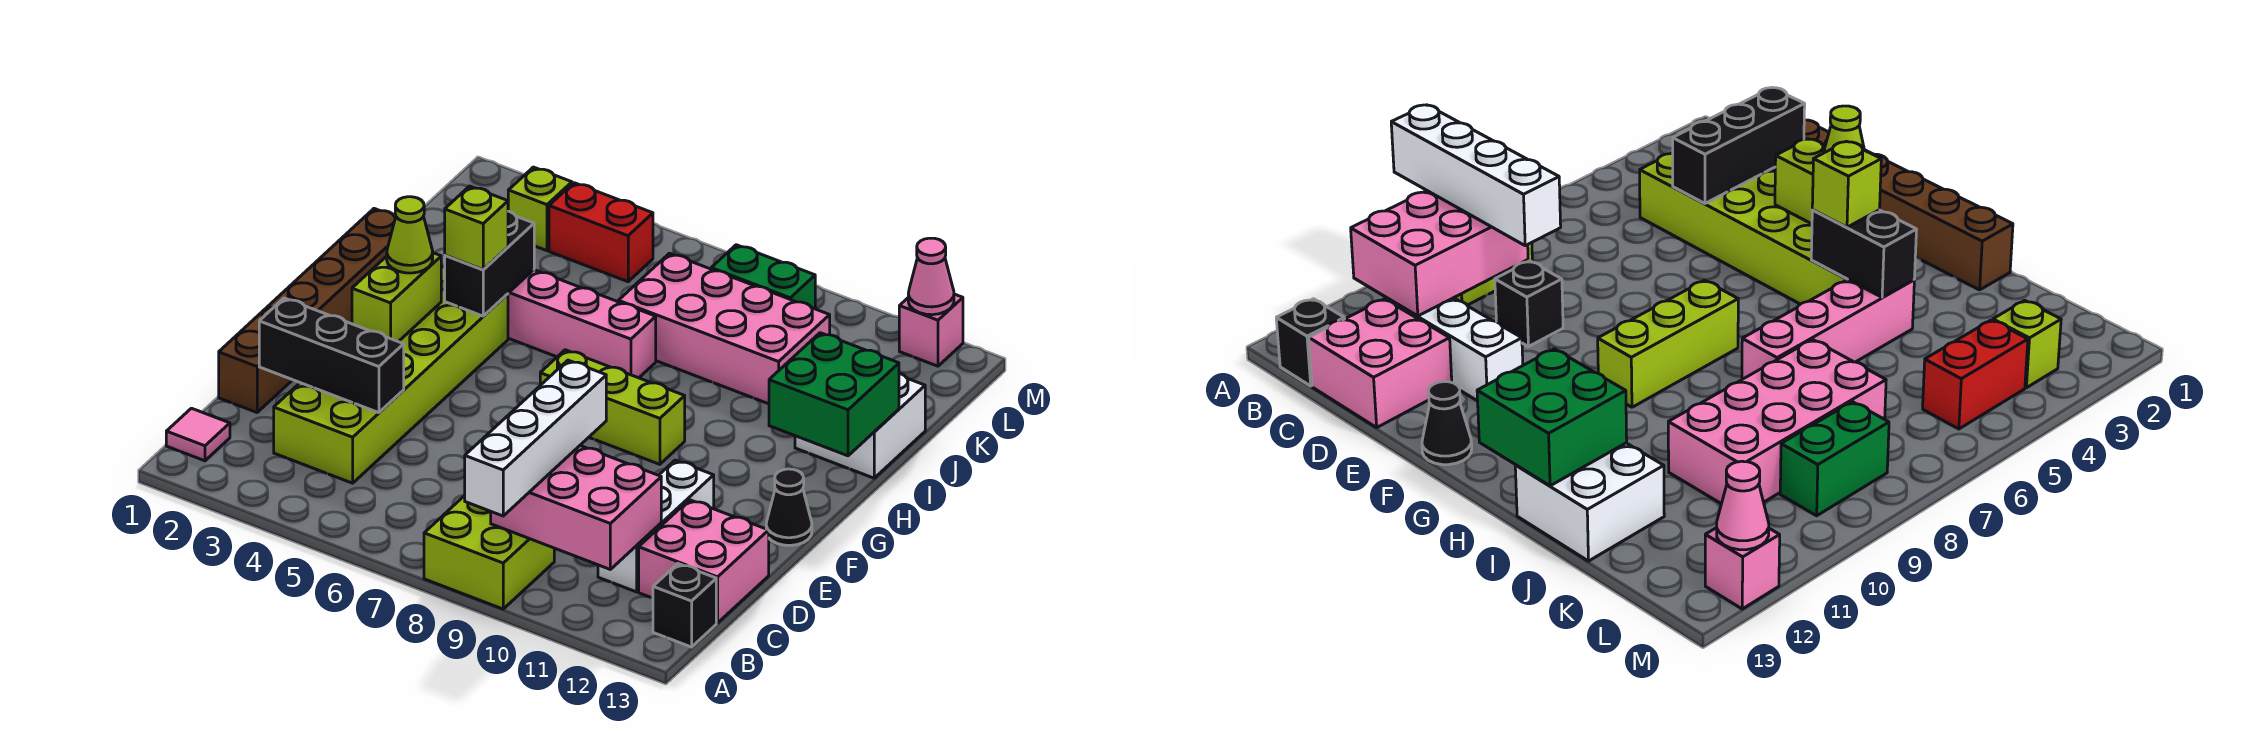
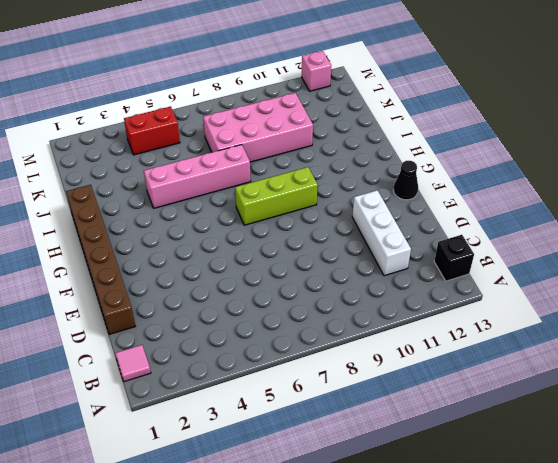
none -> lime brick A8:B9 level 1
none -> lime brick C3:H4 level 1
none -> pink brick C12:D13 level 1

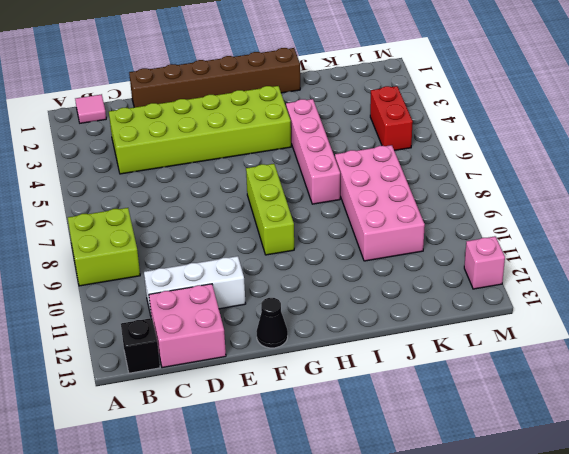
none -> black brick D9 level 1
none -> white brick I12:J13 level 1
none -> lime brick L3 level 1

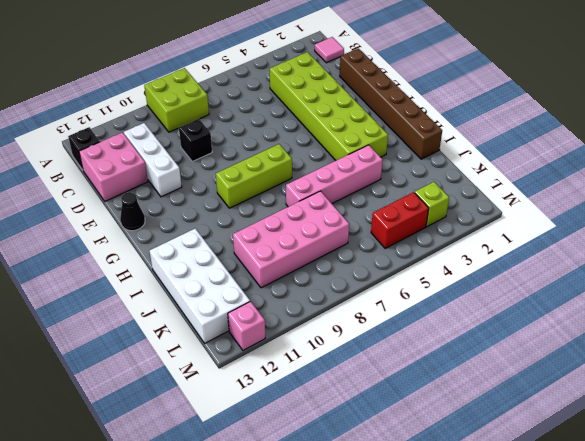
white brick I12:L13 level 1 -> white brick I12:J13 level 1
none -> green brick L8:L9 level 1
none -> pink brick B9:C11 level 2
none -> black brick D2:D4 level 2

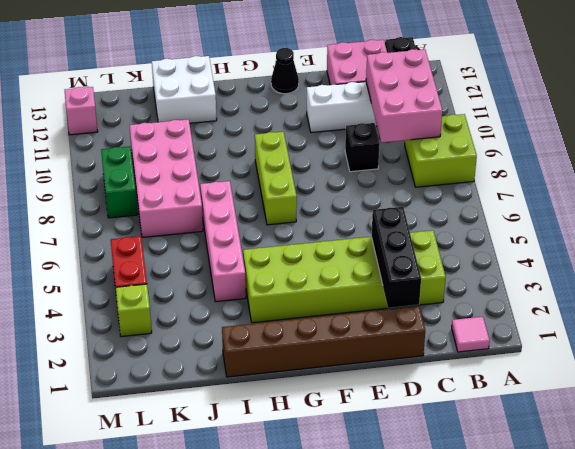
none -> lime brick F3:G3 level 2
none -> black brick H4:I4 level 2
none -> green brick H12:I13 level 2

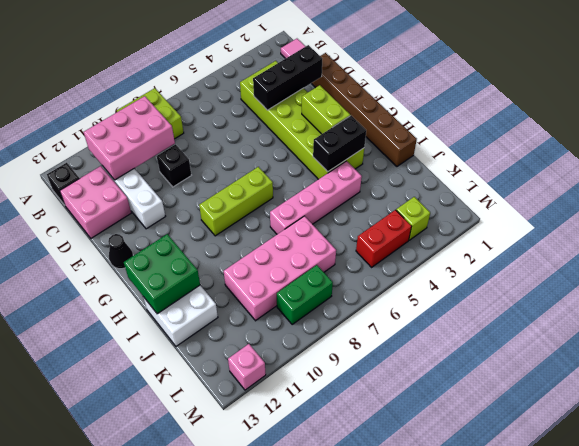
black brick H3:H4 level 2 -> black brick H4:I4 level 2
none -> pink cone M12 level 2
none -> white brick A9:D9 level 3
none -> lime cone G3 level 3

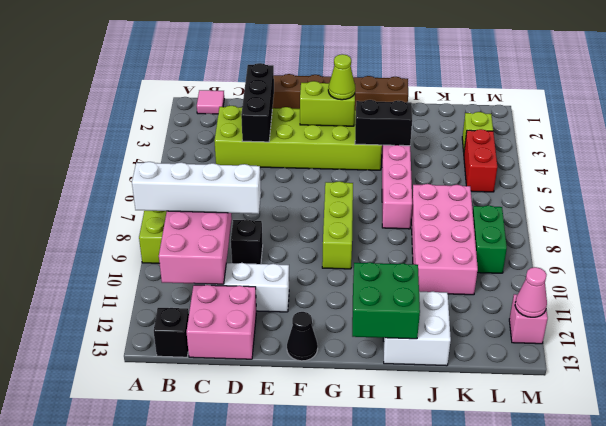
none -> lime brick H4 level 3

